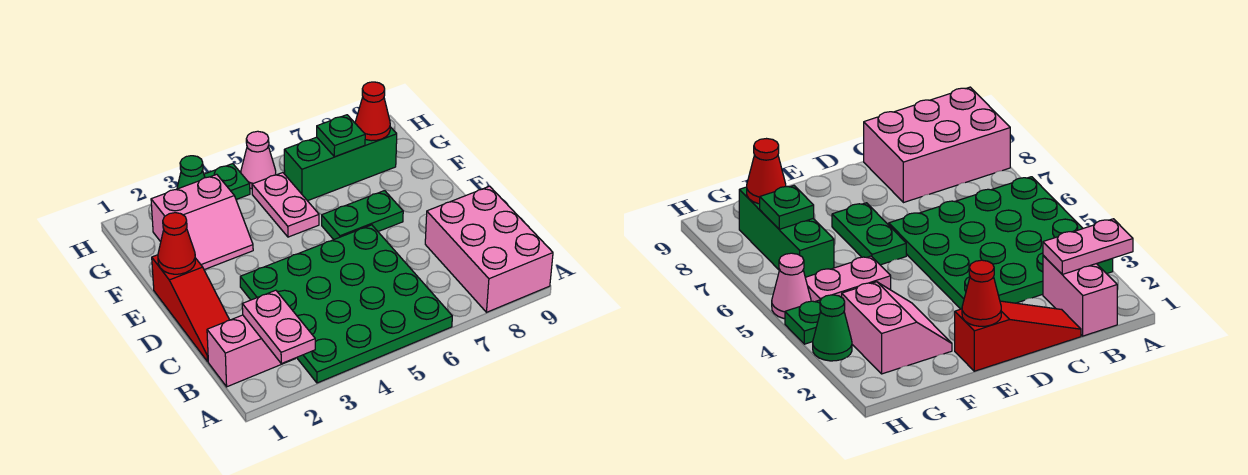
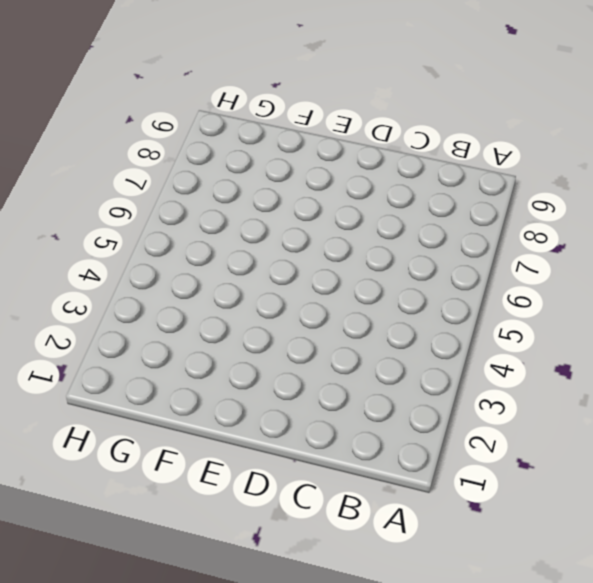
none -> green plate A3:D6 level 1
none -> pink brick A8:C9 level 1
none -> pink brick B1:B2 level 1

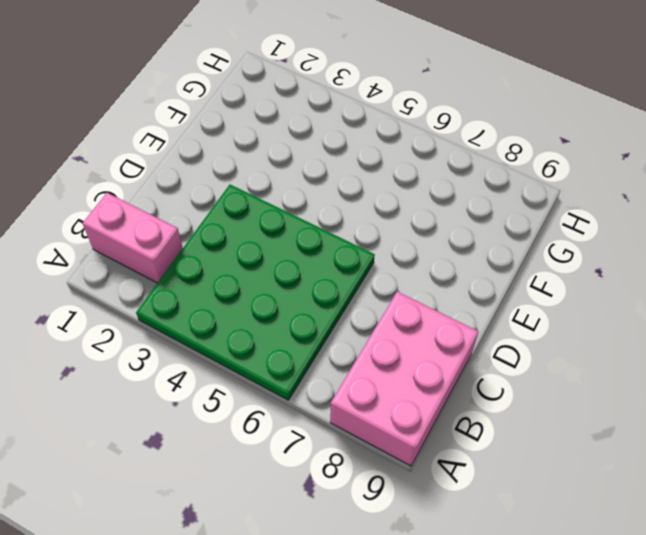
none -> red slope C1:E1 level 1 top E
none -> green plate E6:E7 level 1
none -> pink slope F2:G3 level 1 top G

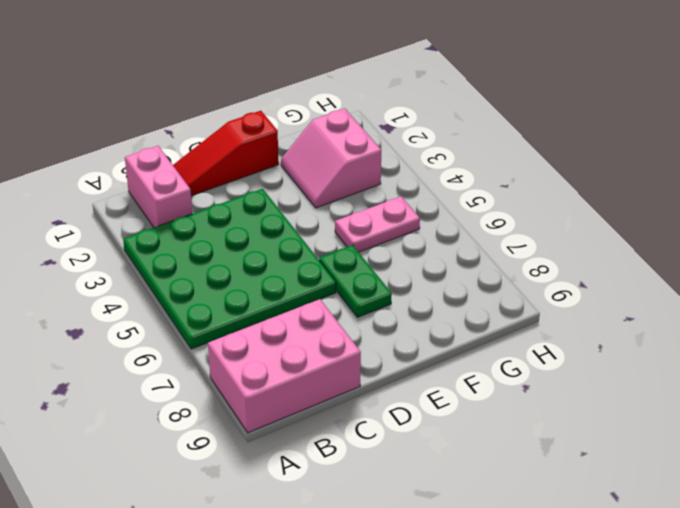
none -> green brick G6:G8 level 1
none -> green cone H3 level 1
none -> green plate H4 level 1

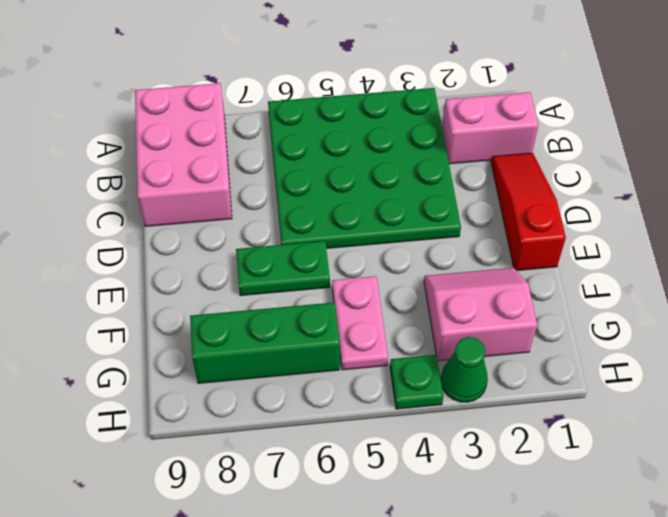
none -> pink cone H5 level 1
none -> pink plate A2:B2 level 2
none -> red cone E1 level 2

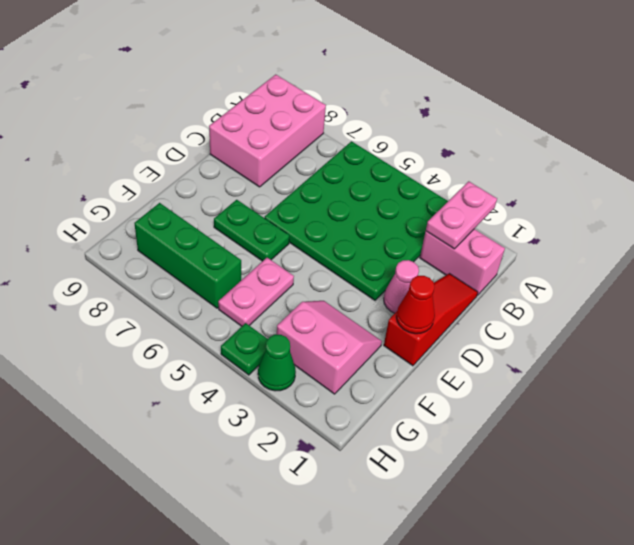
pink cone D2 level 1 -> pink cone H5 level 1
none -> green plate G7 level 2
none -> red cone G8 level 2

